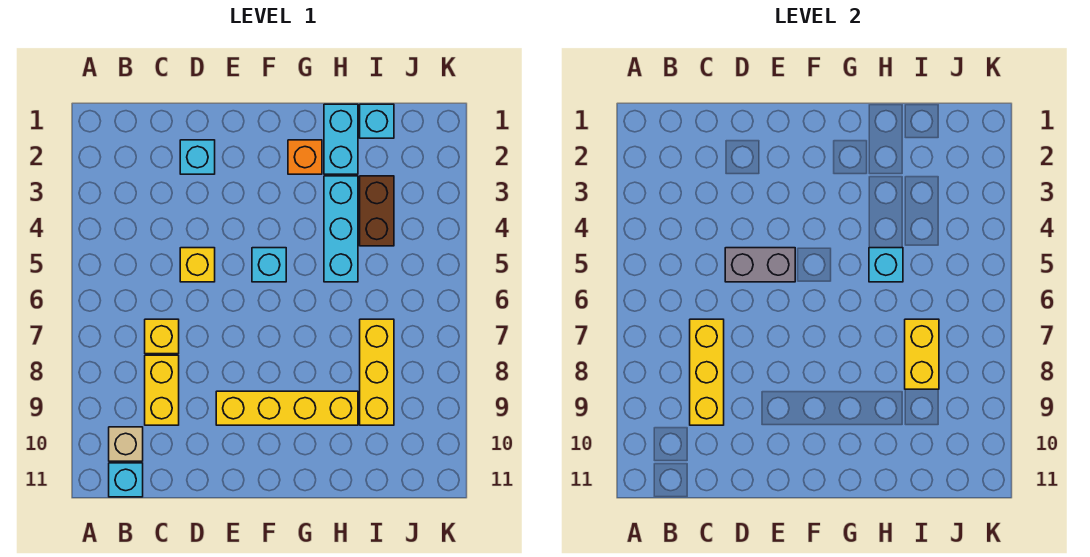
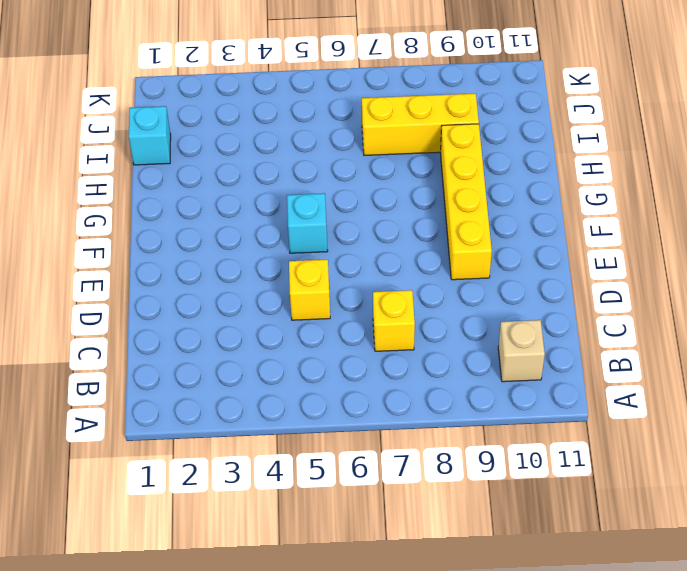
none -> cyan brick B11 level 1
none -> yellow brick C8:C9 level 1
none -> cyan brick D2 level 1

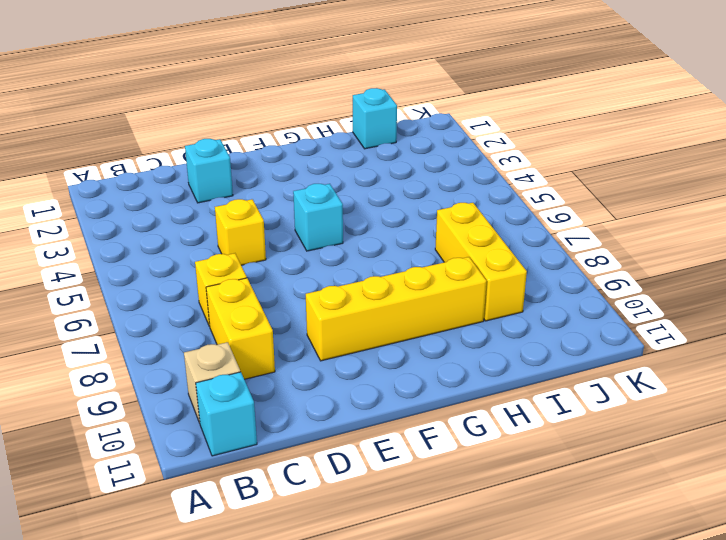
none -> orange brick G2 level 1
none -> cyan brick H1:H2 level 1
none -> cyan brick H3:H5 level 1

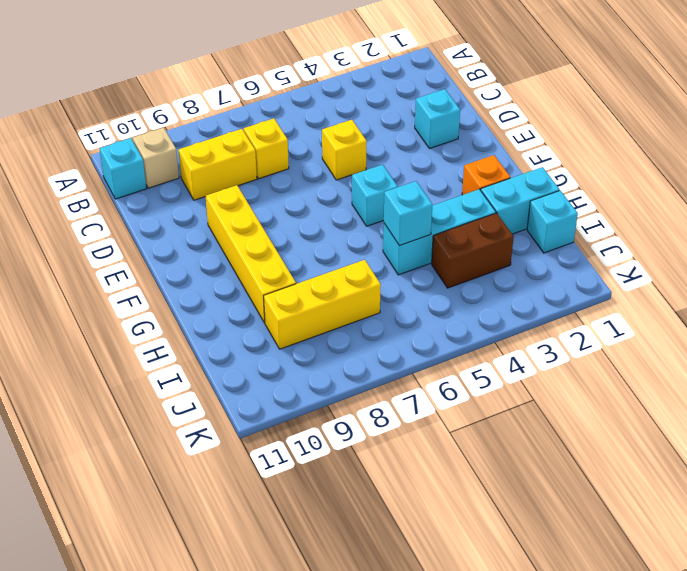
none -> yellow brick C7:C9 level 2
none -> grey brick D5:E5 level 2
none -> yellow brick I7:I8 level 2

